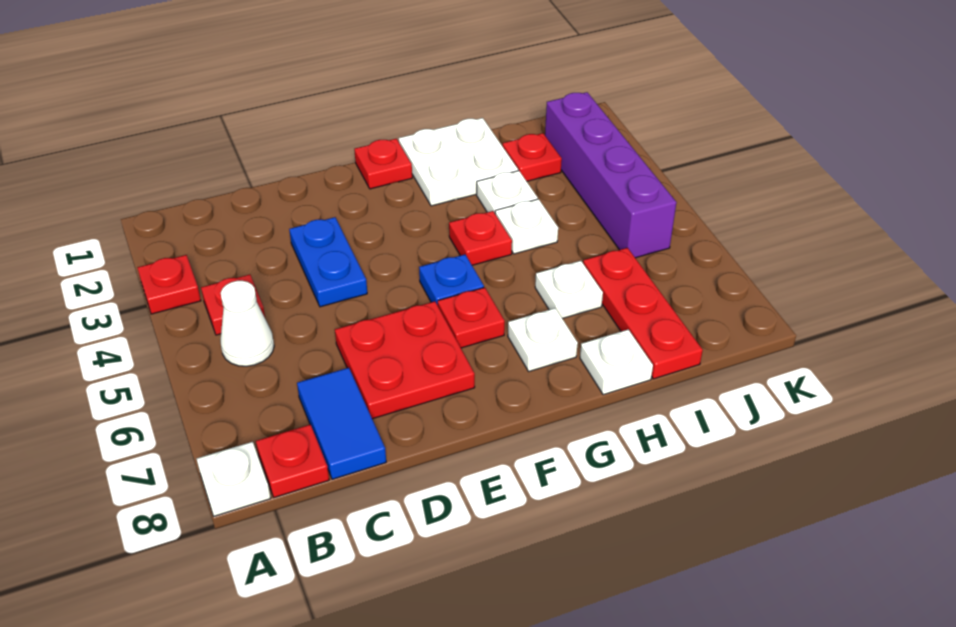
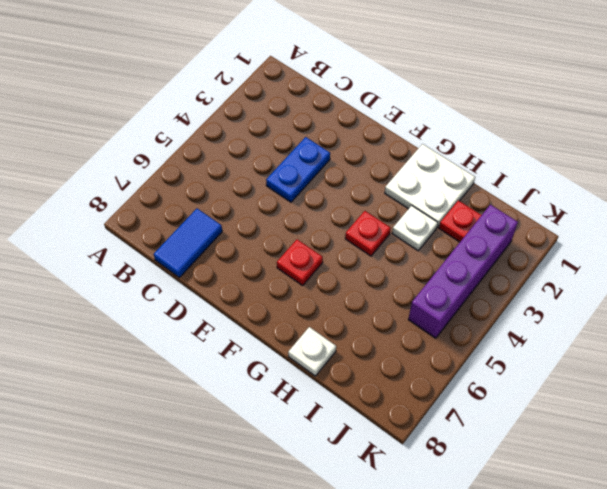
none -> red plate A3 level 1
none -> white plate A8 level 1
none -> red plate B4 level 1

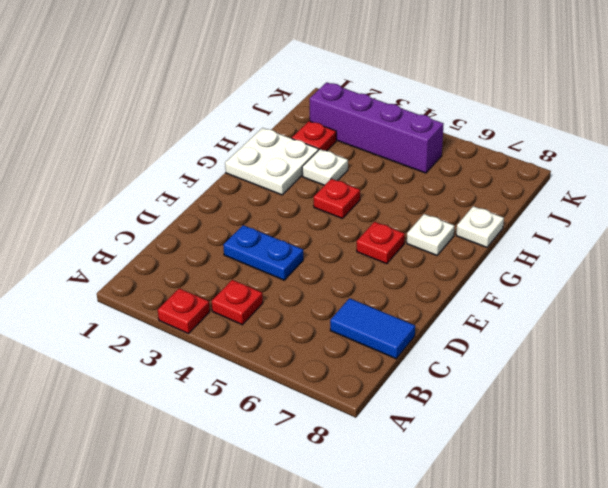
none -> white plate A8 level 1
none -> white cone B5 level 1
none -> red plate B8 level 1

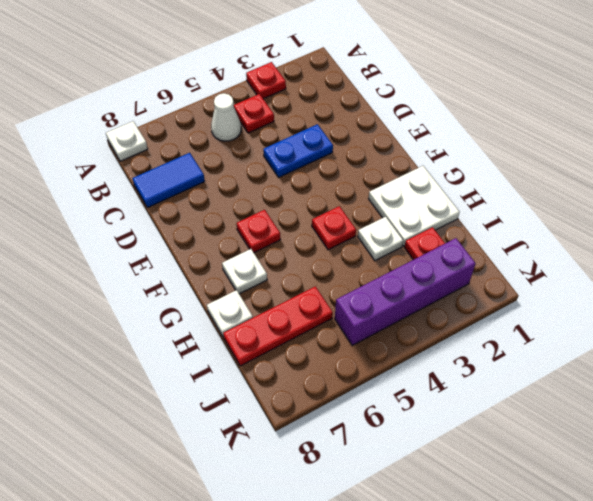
none -> red plate B8 level 1
none -> red plate D6:E7 level 1
none -> red plate F1 level 1

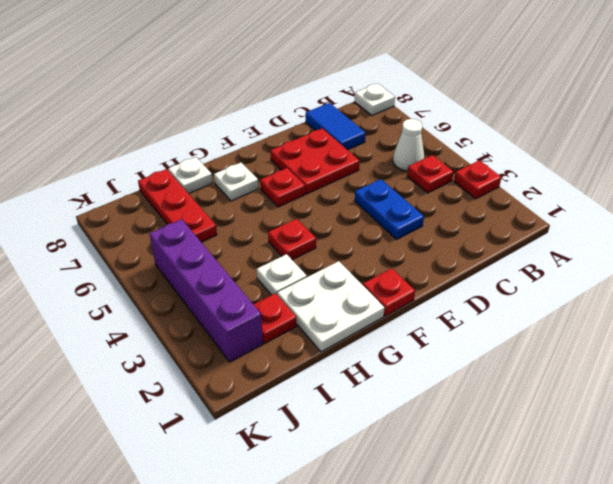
none -> red plate B8 level 1
none -> blue plate F5 level 1
none -> white plate H4 level 1

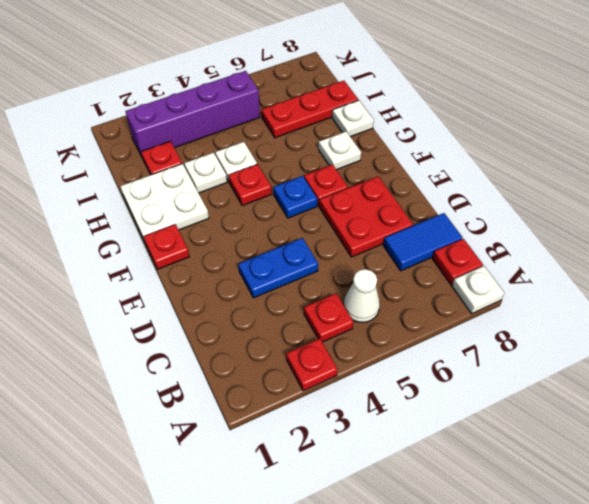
none -> white plate H6 level 1

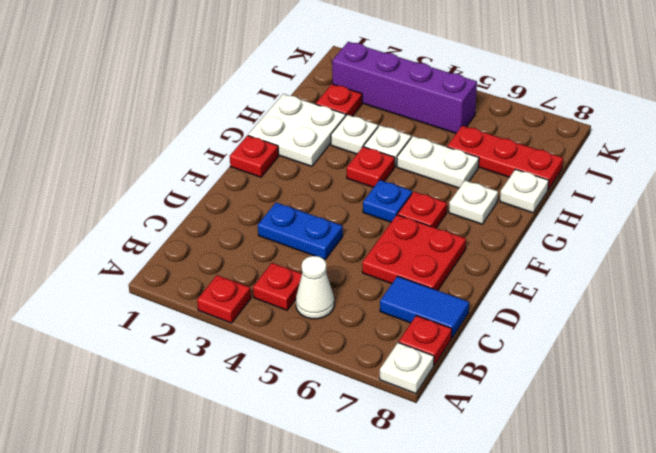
white plate H5:H6 level 1 -> white plate H6 level 1

